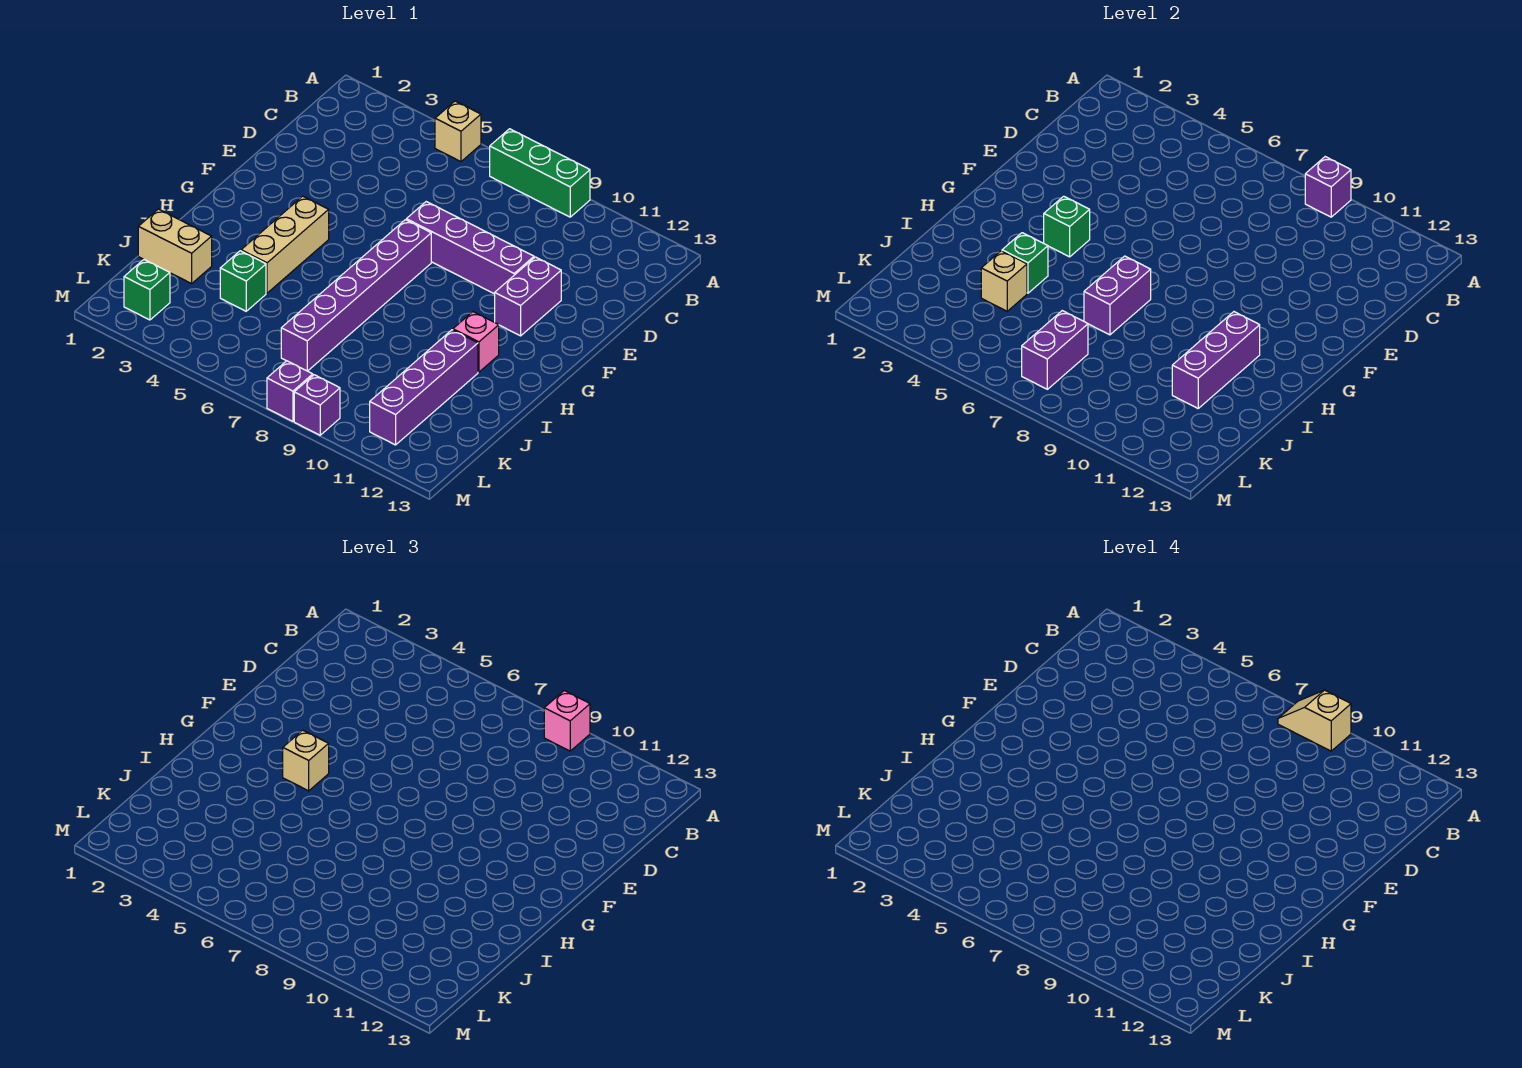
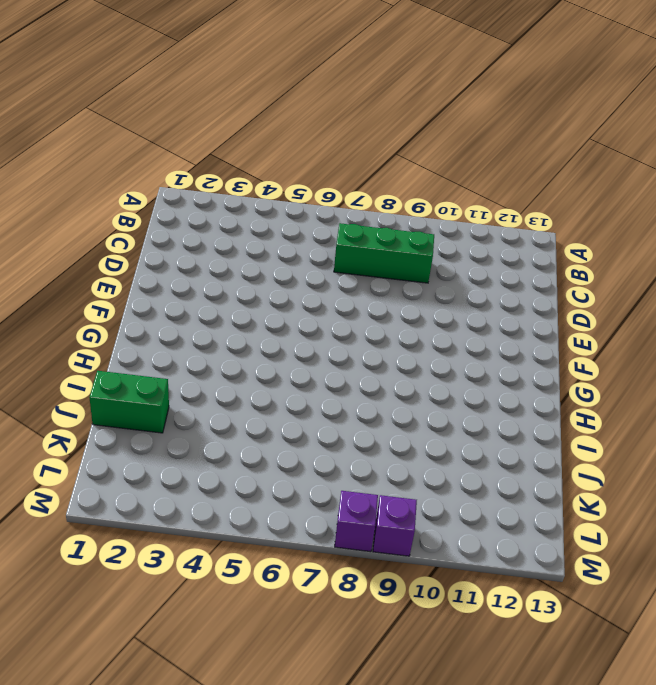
green brick C7:C9 level 1 -> green brick A7:A9 level 1
green brick J1:J2 level 1 -> tan brick J1:J2 level 1
none -> tan brick A5 level 1
none -> purple brick E7:E10 level 1
none -> purple brick E11:F11 level 1

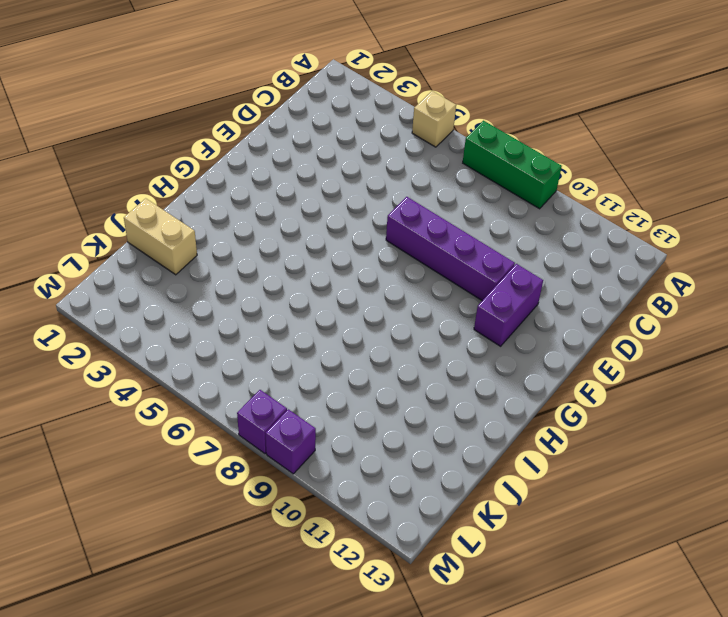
none -> purple brick F7:K7 level 1
none -> tan brick G4:I4 level 1
none -> pink brick H11 level 1

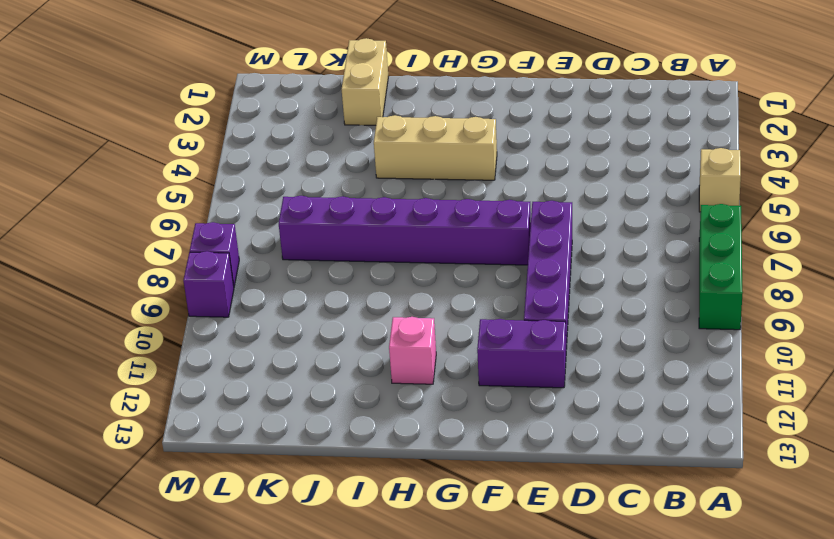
none -> purple brick I11:L11 level 1
none -> green brick J4 level 1
none -> green brick L2 level 1

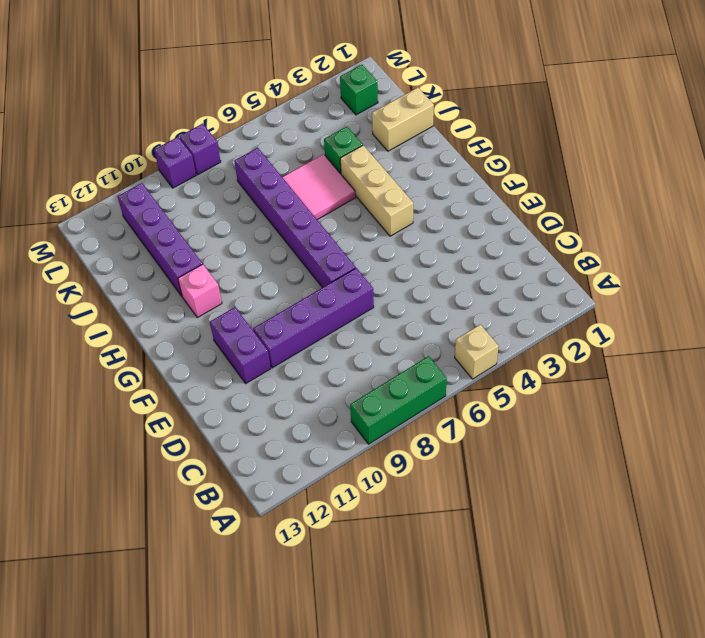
pink tile I5:J6 level 1 -> none
none -> purple brick A9 level 2
none -> green brick G4 level 2
none -> purple brick H7:I7 level 2

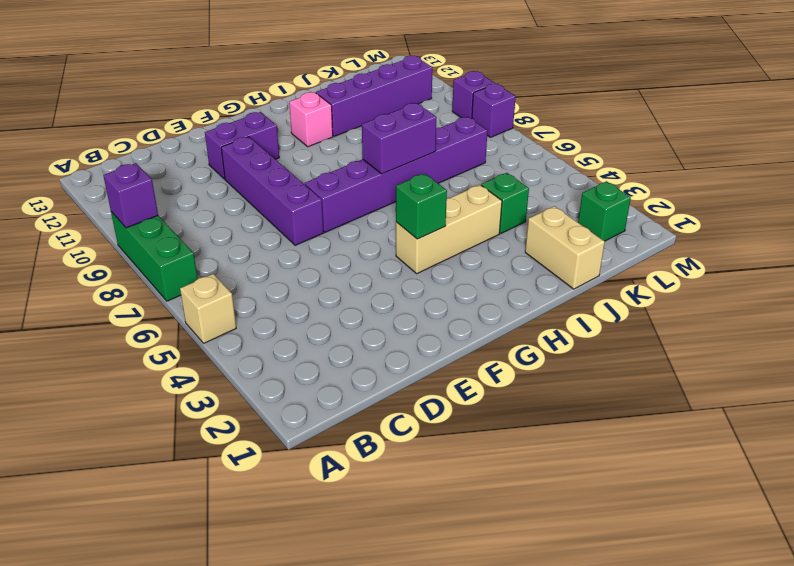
none -> purple brick H11:J11 level 2
none -> green brick I4 level 2
none -> tan brick J4 level 2

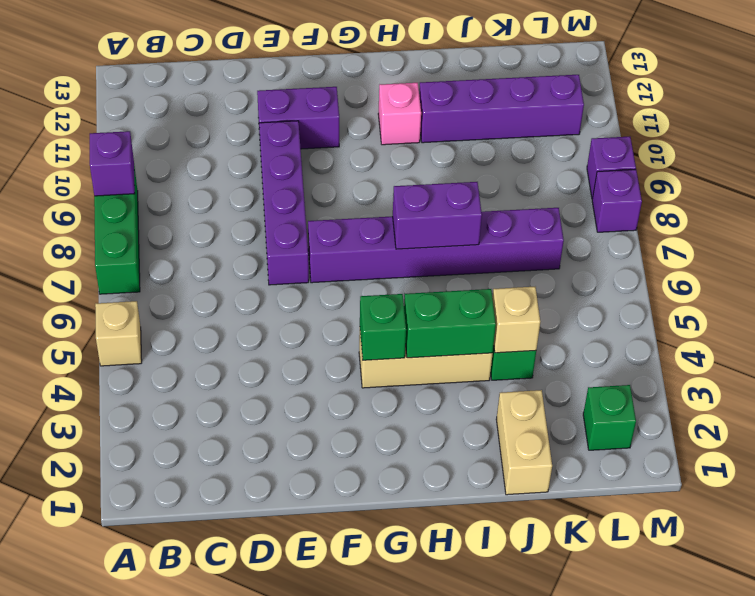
green brick H4:I4 level 2 -> green brick I4 level 2
none -> purple brick H11:J11 level 2
none -> purple brick K7:L7 level 2
none -> pink brick A9 level 3

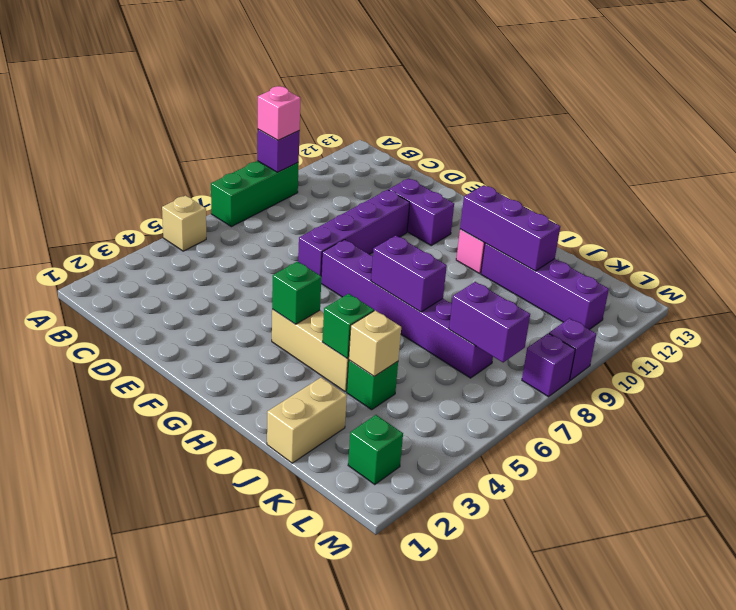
none -> tan brick G4 level 3
none -> tan slope A8:A9 level 4 top 9

